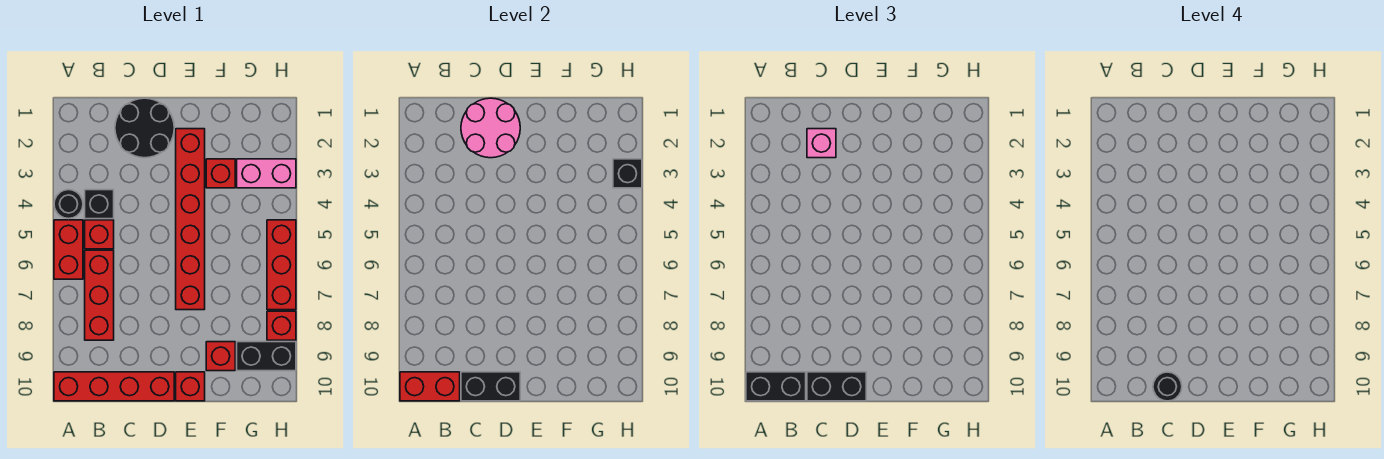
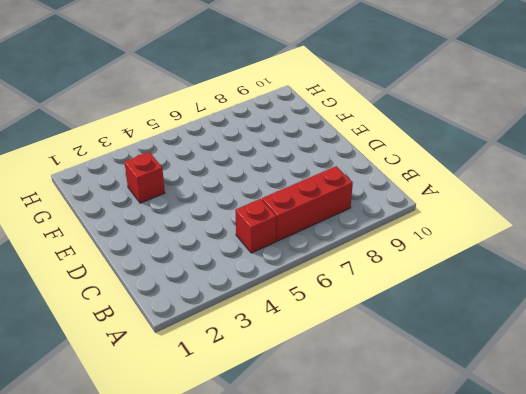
none -> black round brick A4 level 1
none -> red brick A5:A6 level 1
none -> red brick A10:D10 level 1

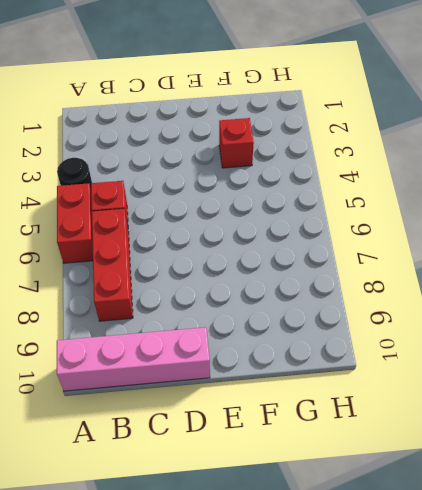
pink brick A10:D10 level 1 -> red brick A10:D10 level 1
none -> black brick B4 level 1
none -> black round brick C1:D2 level 1
none -> red brick E2:E7 level 1

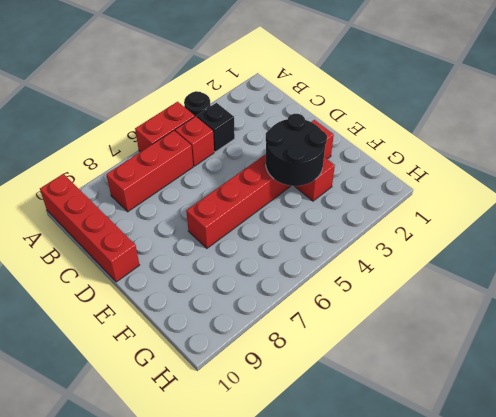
black round brick E3:F4 level 2 -> black round brick C1:D2 level 1
none -> red brick E10 level 1
none -> red brick F9 level 1
none -> pink brick G3:H3 level 1

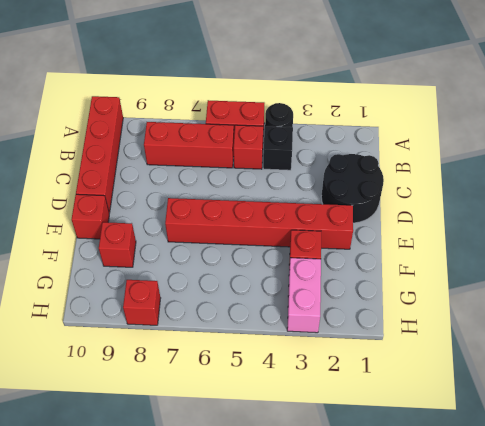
none -> black brick G9:H9 level 1
none -> red brick H5:H7 level 1
none -> red brick A10:B10 level 2

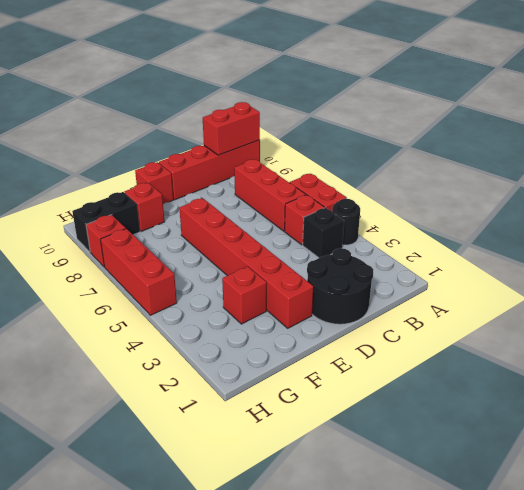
none -> pink brick G3:H3 level 1
none -> pink round brick C1:D2 level 2
none -> black brick C10:D10 level 2

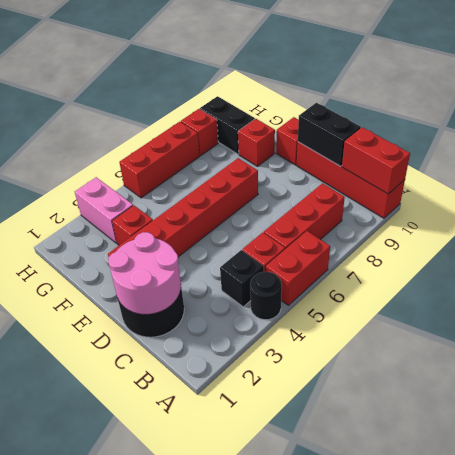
none -> black brick H3 level 2
none -> black brick A10:B10 level 3
none -> pink brick C2 level 3

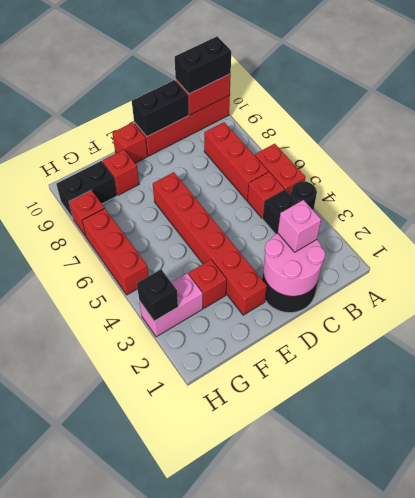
none -> black brick C10:D10 level 3
none -> black round brick C10 level 4

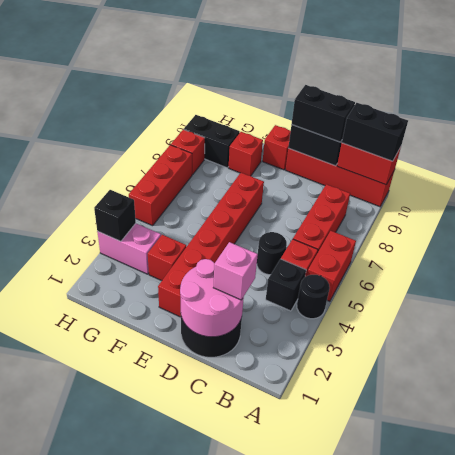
black round brick C5 level 1 -> black round brick C10 level 4

